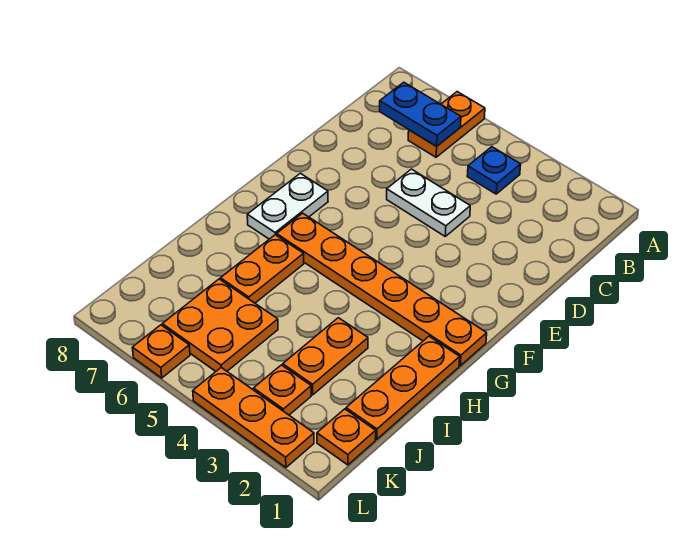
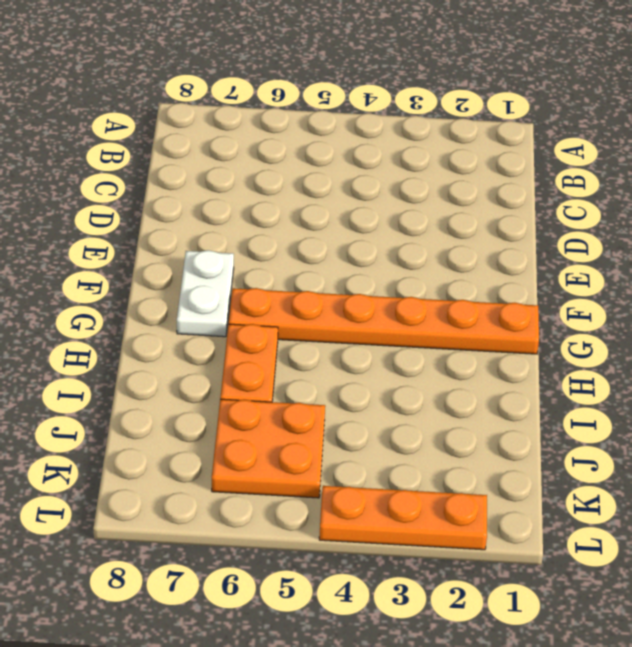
none -> orange plate A6:B6 level 1
none -> blue plate B4 level 1
none -> white plate D4:D5 level 1

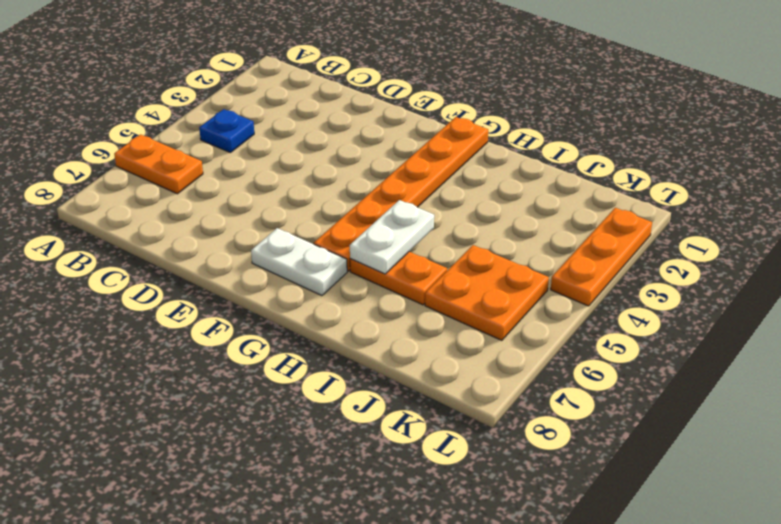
white plate H5:H6 level 2 -> white plate D4:D5 level 1
none -> orange plate H1:J1 level 1
none -> orange plate I3:J3 level 1
none -> orange plate K1 level 1

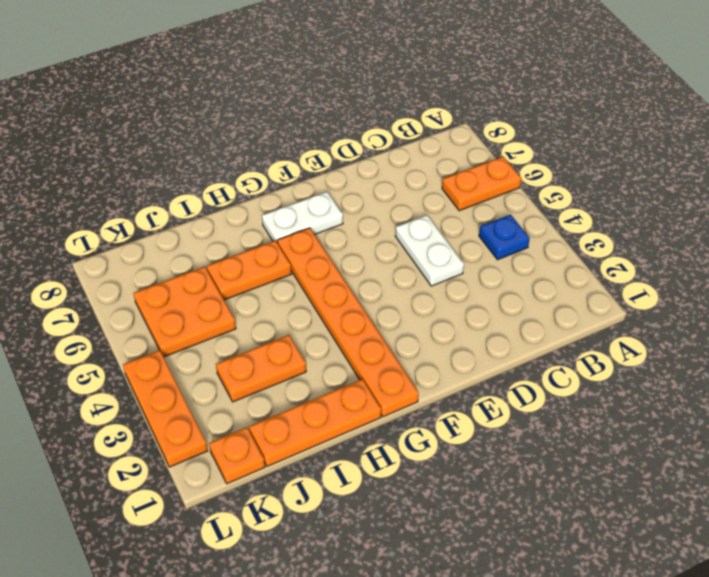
none -> orange plate K3 level 1
none -> orange plate L6 level 1
none -> blue plate B6:B7 level 2

